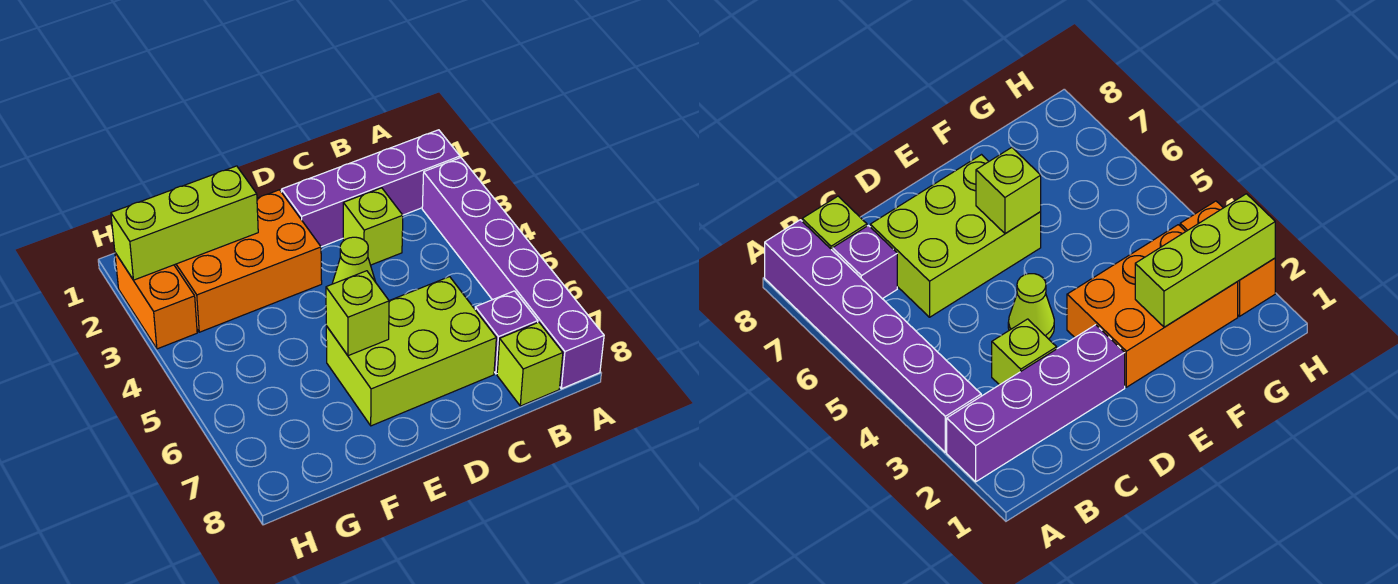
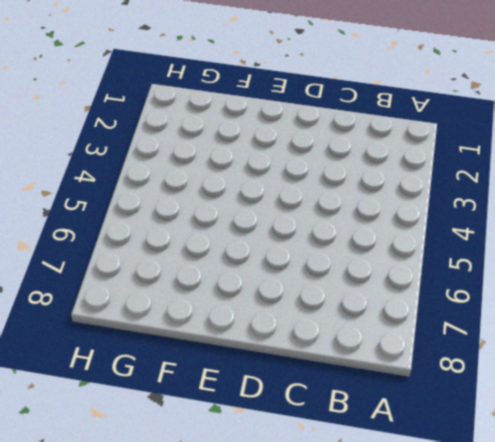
none -> purple brick A2:D2 level 1
none -> purple brick A3:A8 level 1

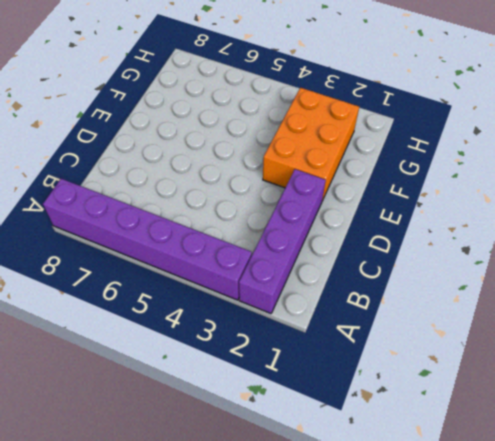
none -> purple brick B7 level 1
none -> lime brick B8 level 1

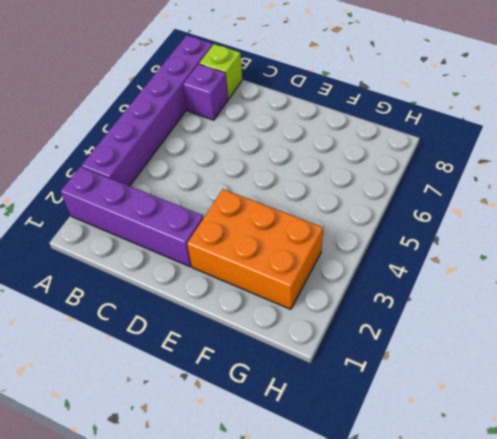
none -> lime brick C3 level 1
none -> lime brick C6:E7 level 1

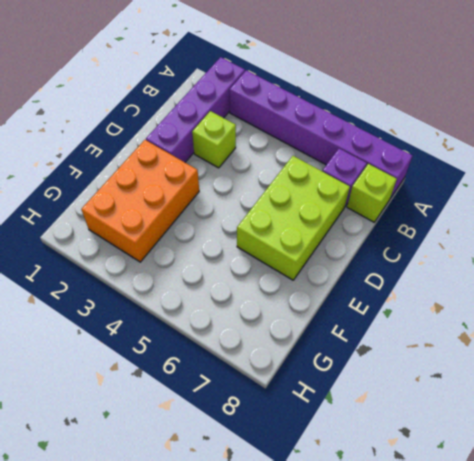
none -> lime cone D4 level 1
none -> orange brick H2:H3 level 1

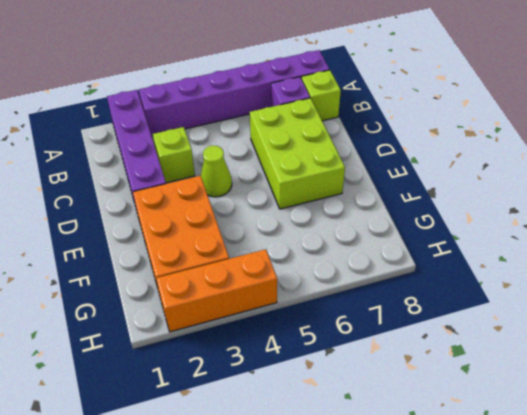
orange brick H2:H4 level 1 -> orange brick H2:H3 level 1
none -> lime brick E6 level 2
none -> lime brick F2:H2 level 2

